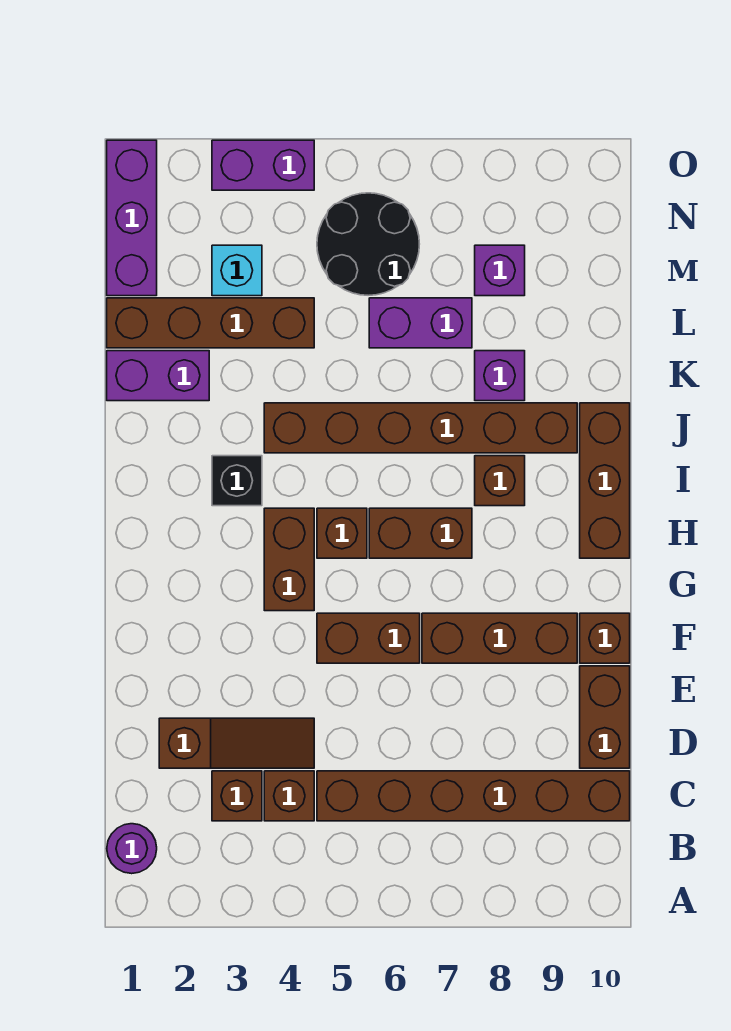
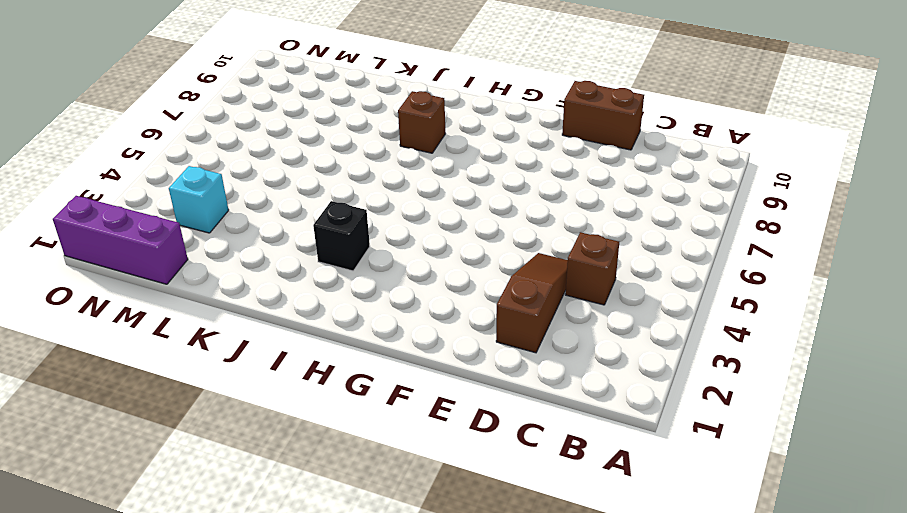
none -> purple round brick B1 level 1
none -> brown brick C3 level 1
none -> brown brick C5:C10 level 1

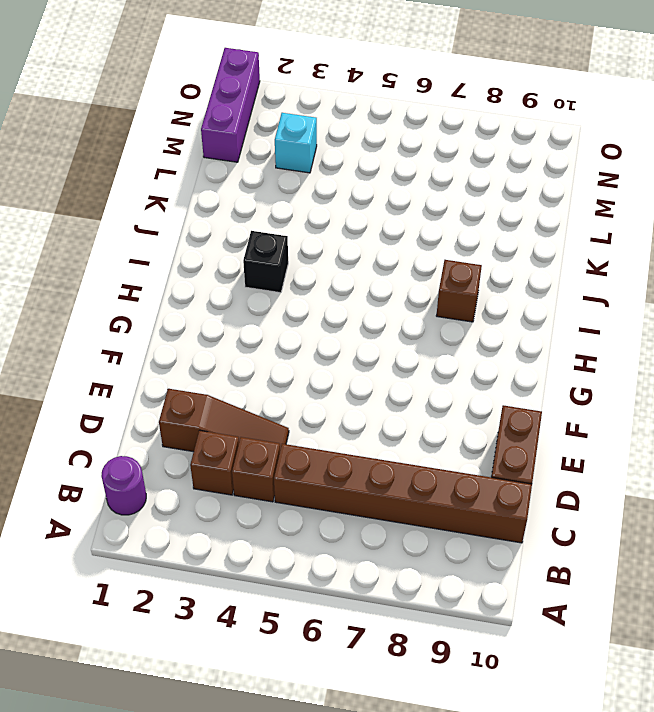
none -> brown brick F5:F6 level 1
none -> brown brick F7:F9 level 1
none -> brown brick F10 level 1

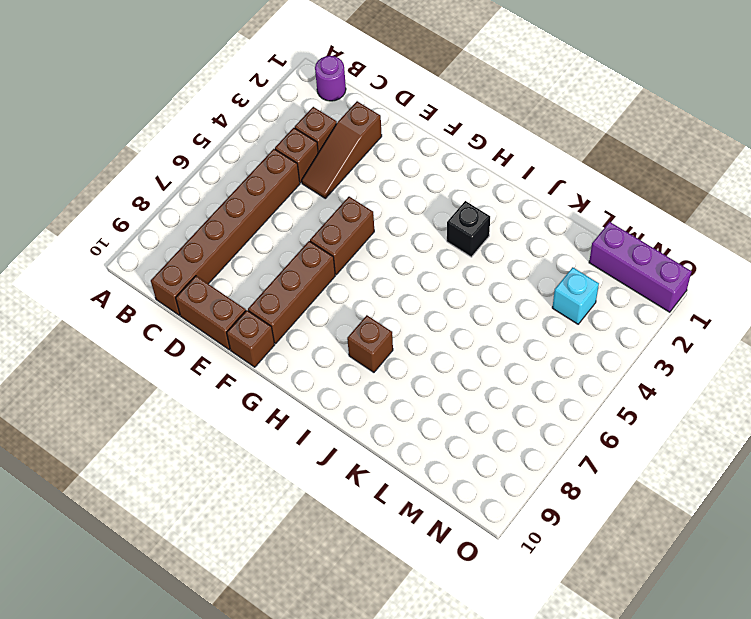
none -> brown brick G4:H4 level 1
none -> brown brick H5 level 1
none -> brown brick H6:H7 level 1

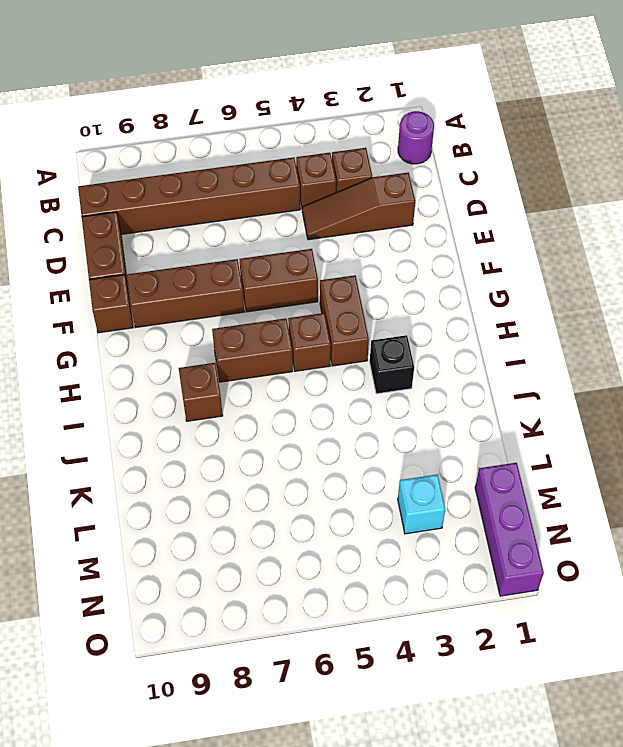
none -> brown brick H10:J10 level 1
none -> brown brick J4:J9 level 1
none -> purple brick K1:K2 level 1

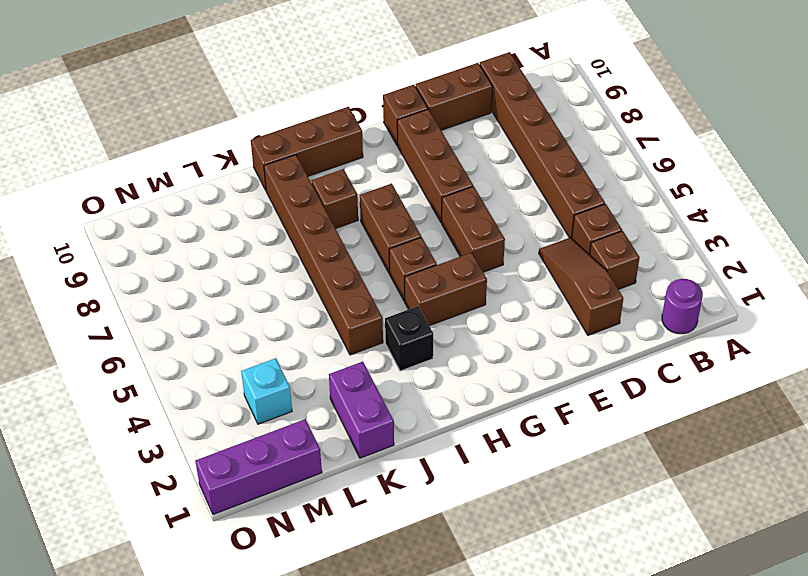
none -> purple brick K8 level 1
none -> brown brick L1:L4 level 1
none -> purple brick L6:L7 level 1

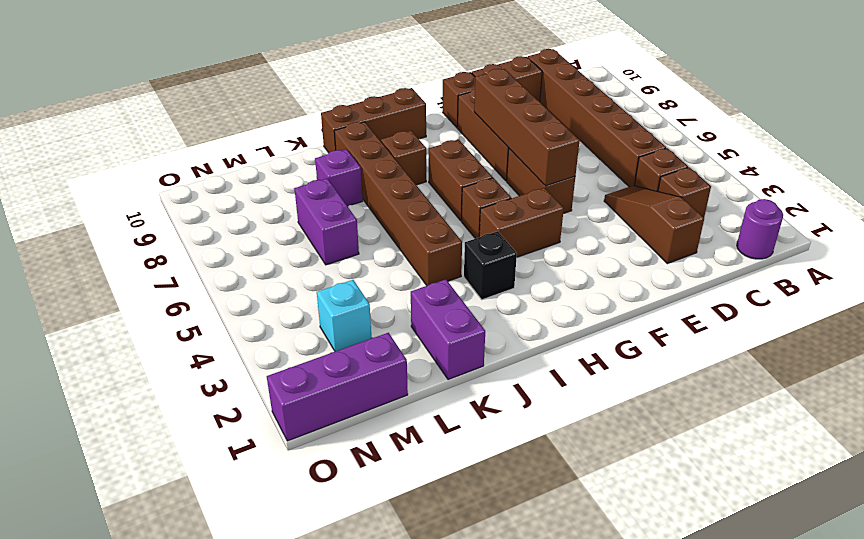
brown brick F5:F8 level 2 -> brown brick L1:L4 level 1
none -> black round brick M5:N6 level 1
none -> purple brick M8 level 1
none -> purple brick O3:O4 level 1

